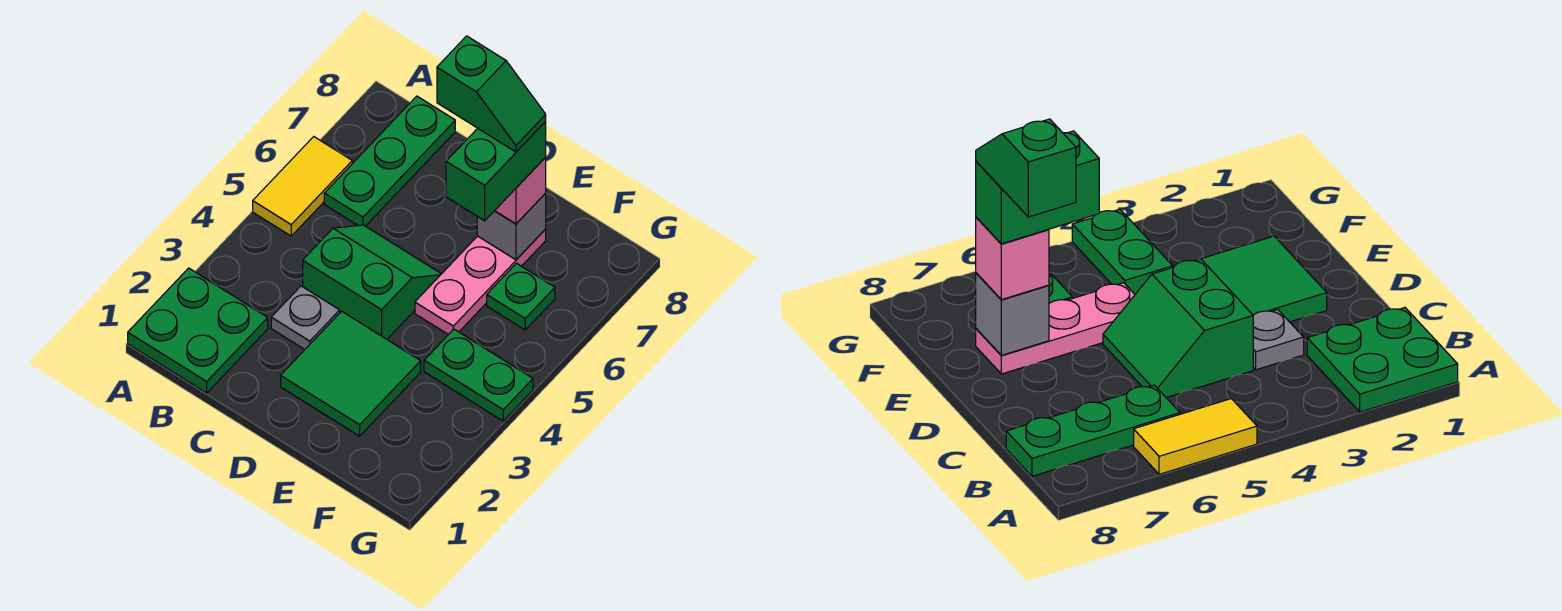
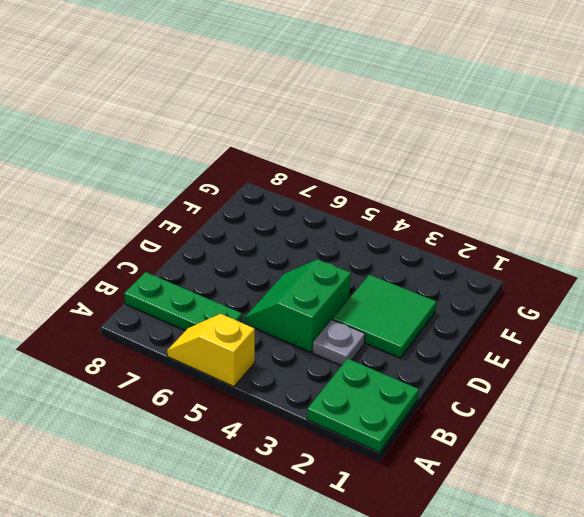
yellow slope A5:A6 level 1 top 5 -> yellow tile A5:A6 level 1
none -> pink plate E5:E7 level 1
none -> green plate F4:G4 level 1
none -> green plate F6 level 1

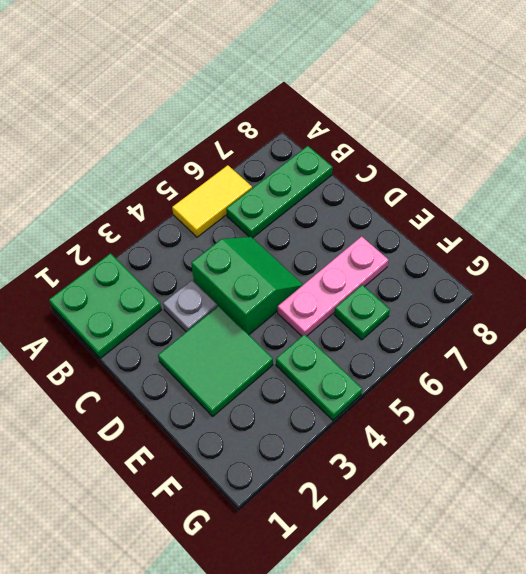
none -> grey brick E7 level 2
none -> pink brick E7 level 3
none -> green brick E6:E7 level 4

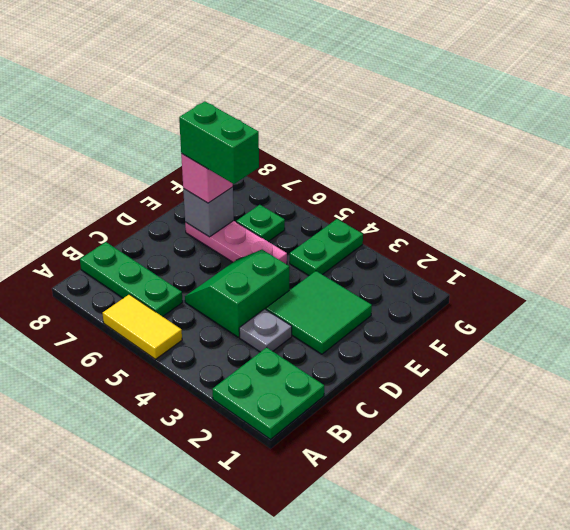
none -> green slope D7:E7 level 5 top D

